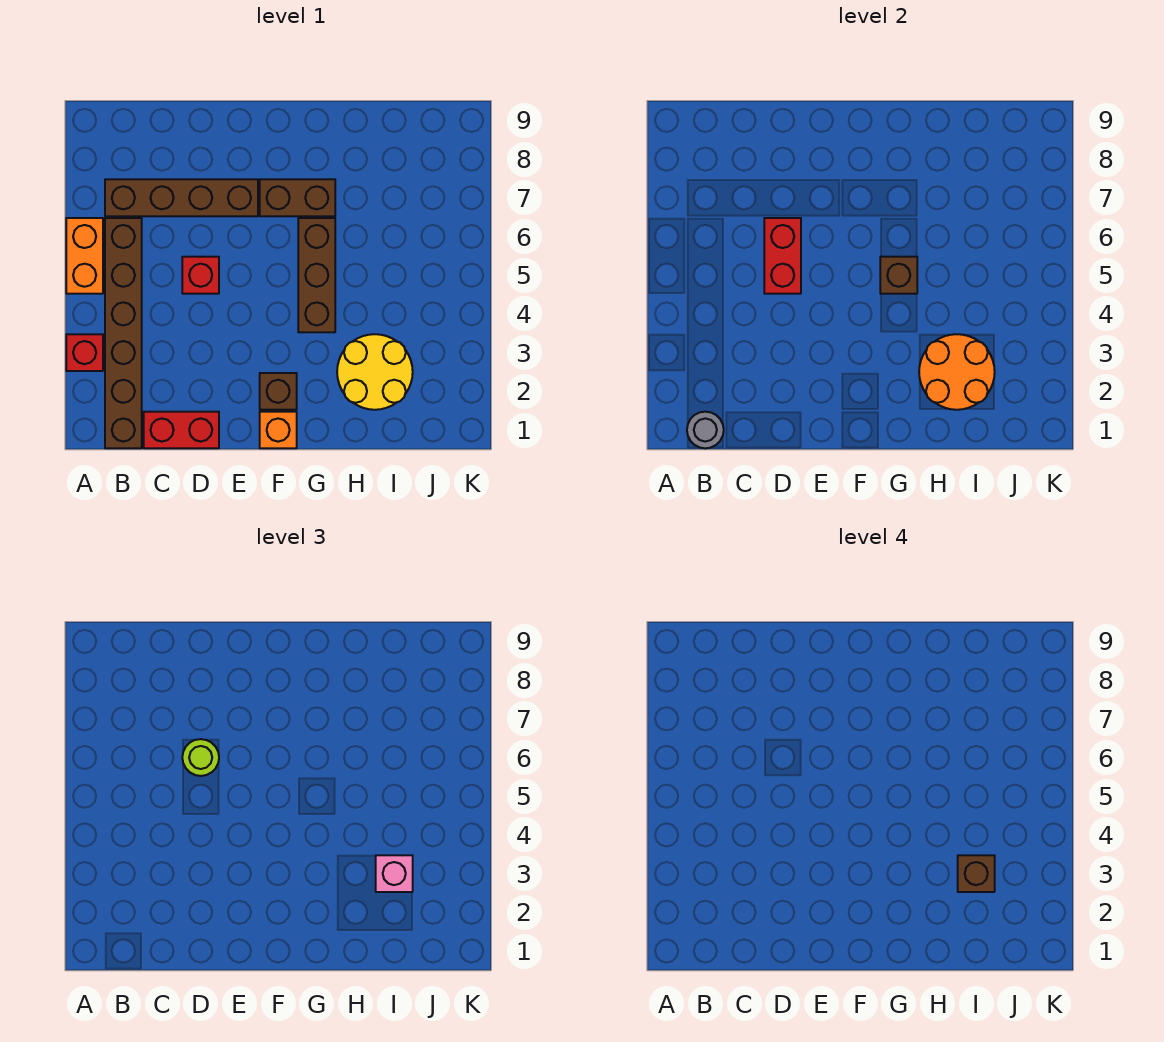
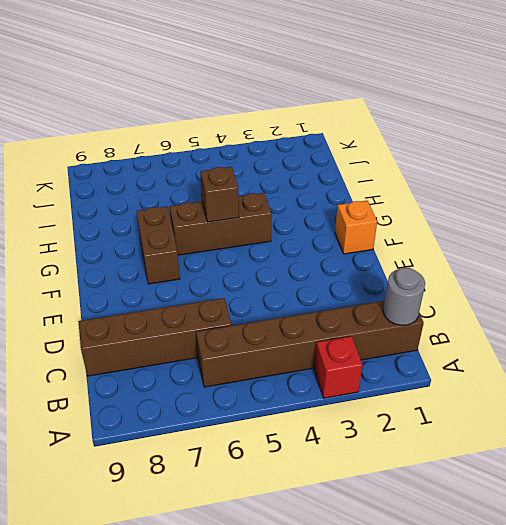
brown brick C6:C9 level 1 -> brown brick B7:E7 level 1
none -> orange brick A5:A6 level 1
none -> red brick C1:D1 level 1
none -> red brick D5 level 1

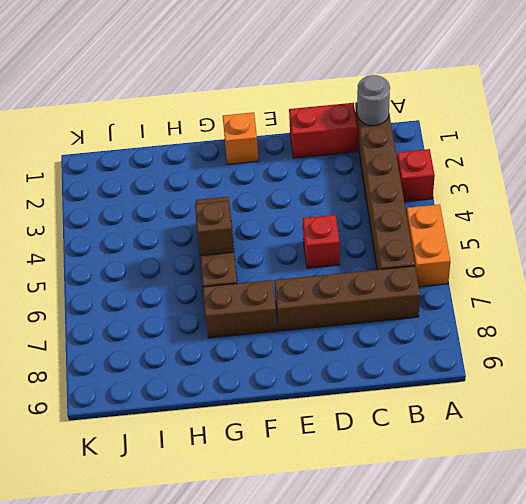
none -> brown brick F2 level 1
none -> yellow round brick H2:I3 level 1
none -> red brick D5:D6 level 2

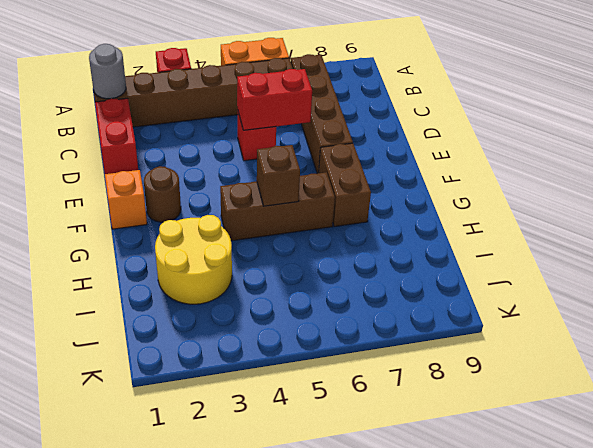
brown round brick F2 level 1 -> brown brick F2 level 1
none -> orange round brick H2:I3 level 2
none -> lime round brick D6 level 3
none -> pink brick I3 level 3

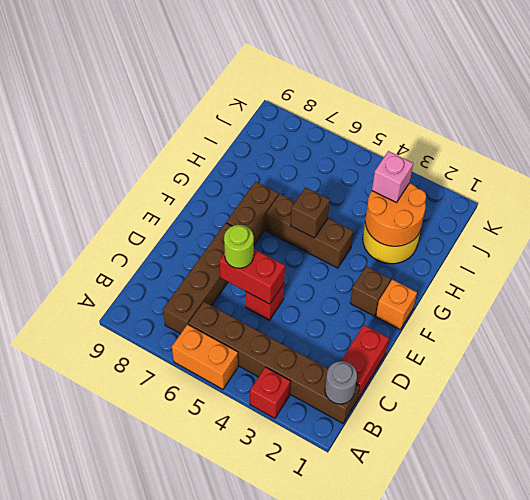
none -> brown brick I3 level 4

